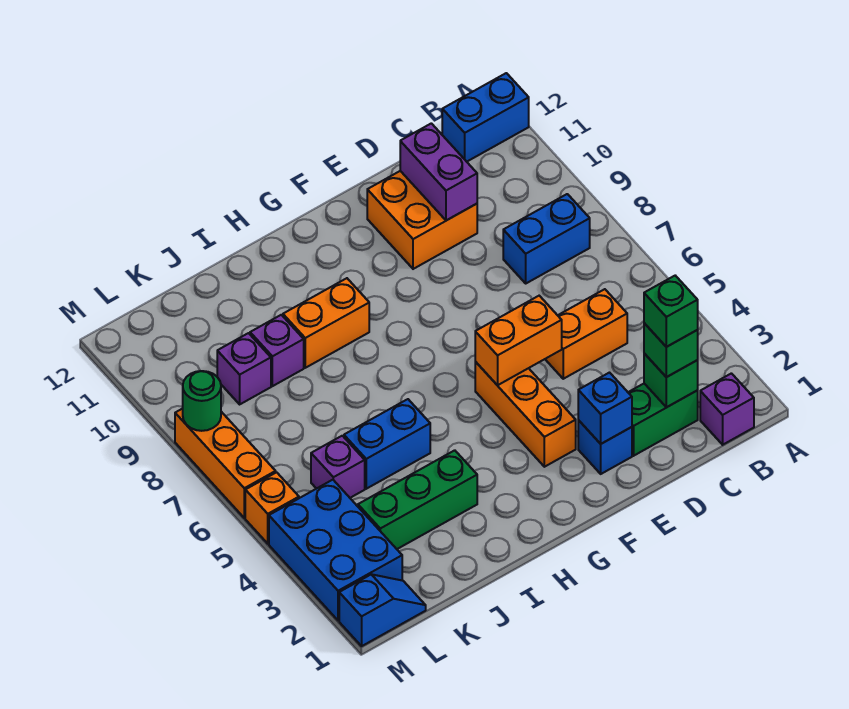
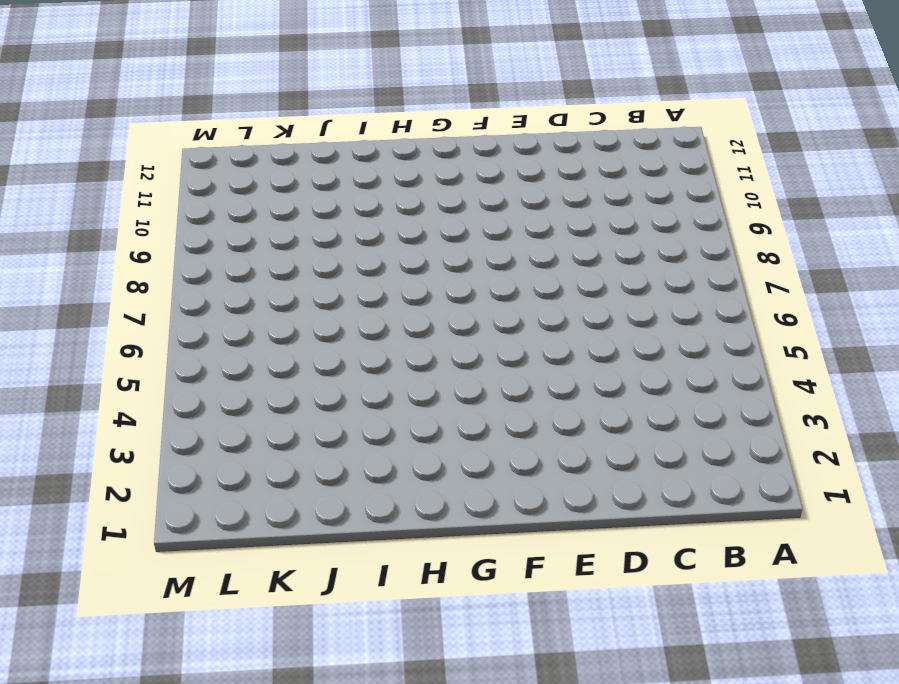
none -> blue brick A12:B12 level 1
none -> purple brick B1 level 1
none -> blue brick B8:C8 level 1

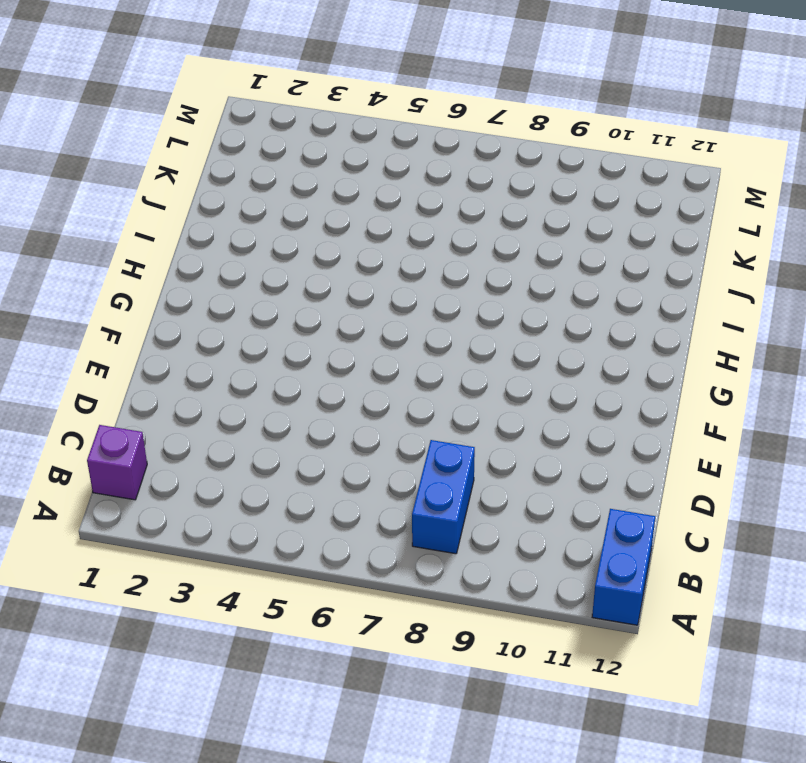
none -> green brick C2:D2 level 1
none -> orange brick C5:D5 level 1
none -> orange brick D10:E11 level 1

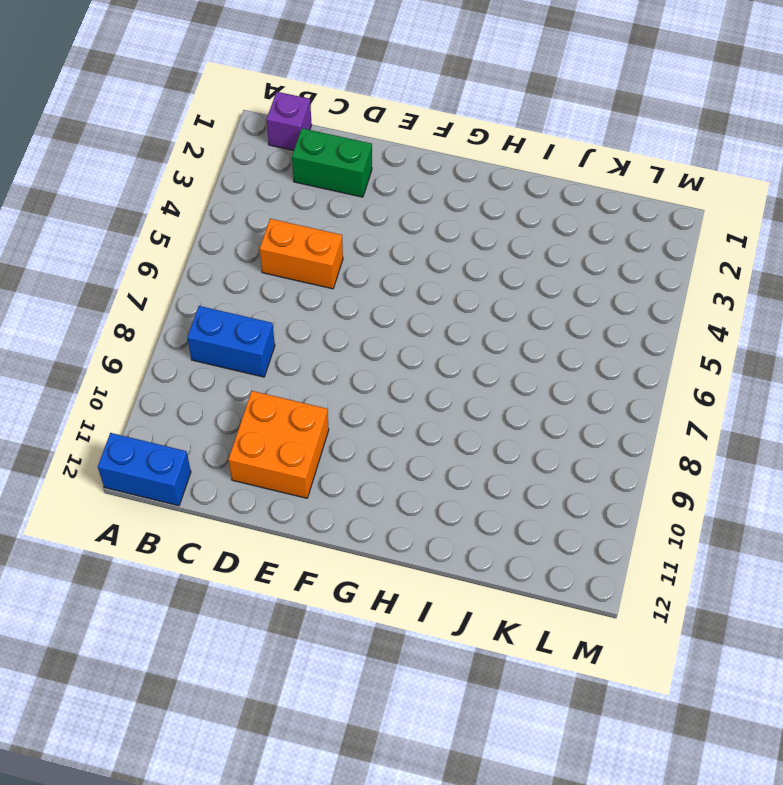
none -> blue brick E2 level 1
none -> orange brick F3:F5 level 1
none -> orange brick H9:I9 level 1

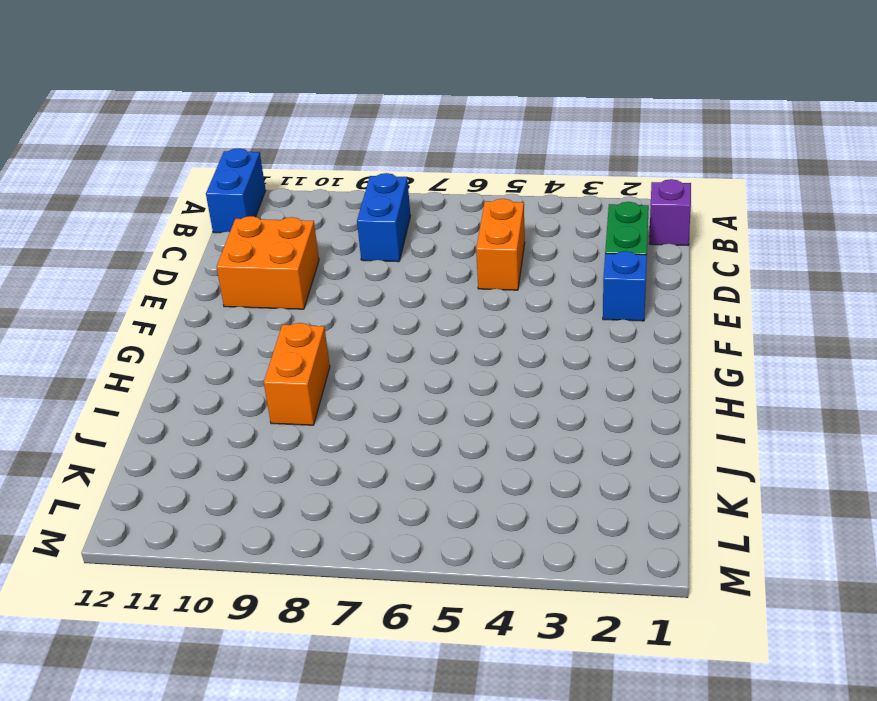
none -> orange brick F3:F5 level 1
none -> green brick I3:K3 level 1
none -> blue brick I5:J5 level 1

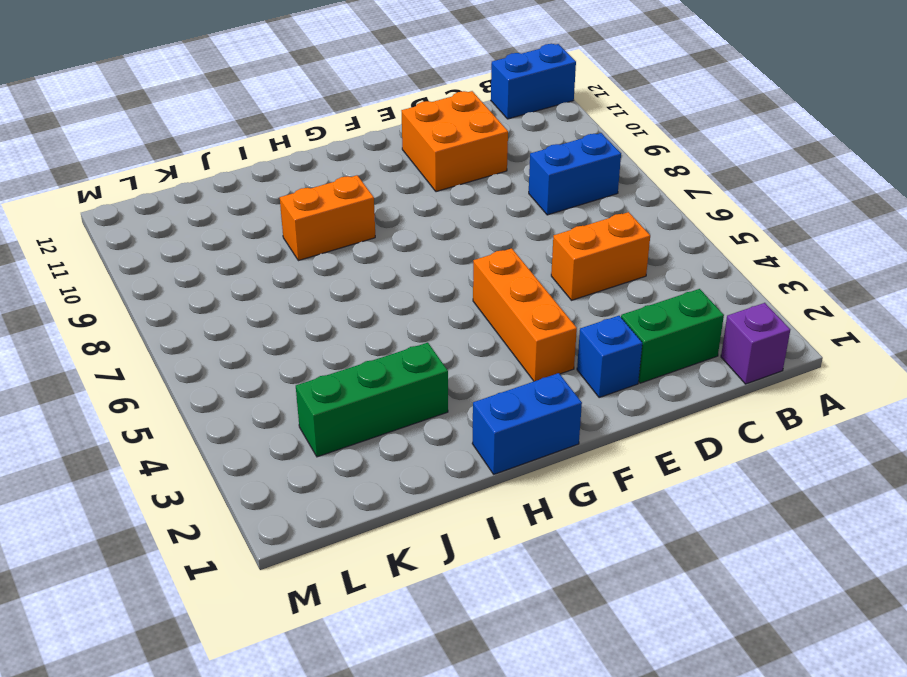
blue brick G1:H1 level 1 -> blue brick I5:J5 level 1
none -> purple brick J9 level 1
none -> purple brick K5 level 1
none -> purple brick K9 level 1

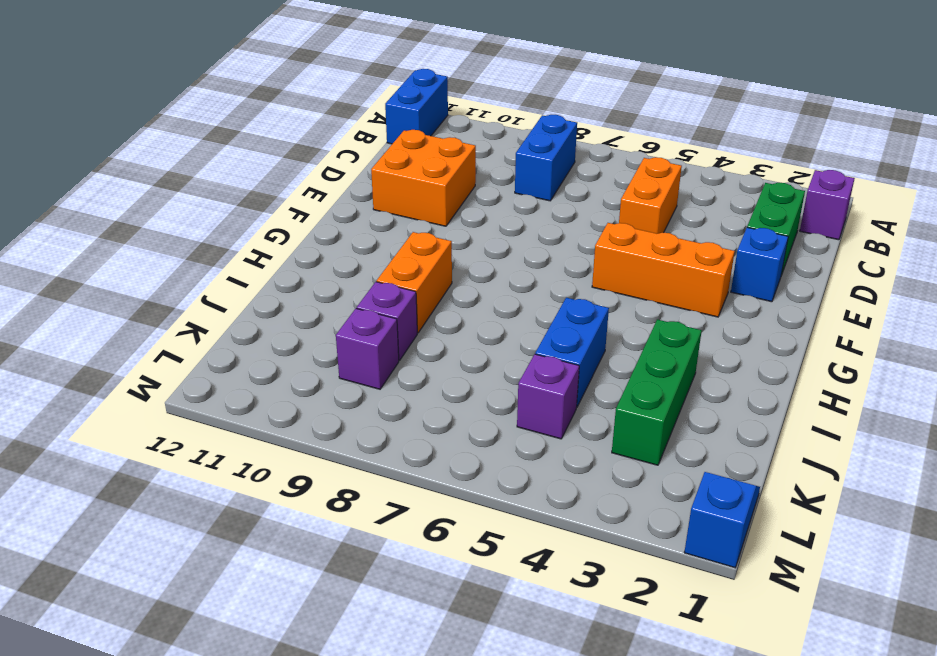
none -> blue brick L2:M4 level 1
none -> orange brick M5 level 1
none -> orange brick M6:M8 level 1

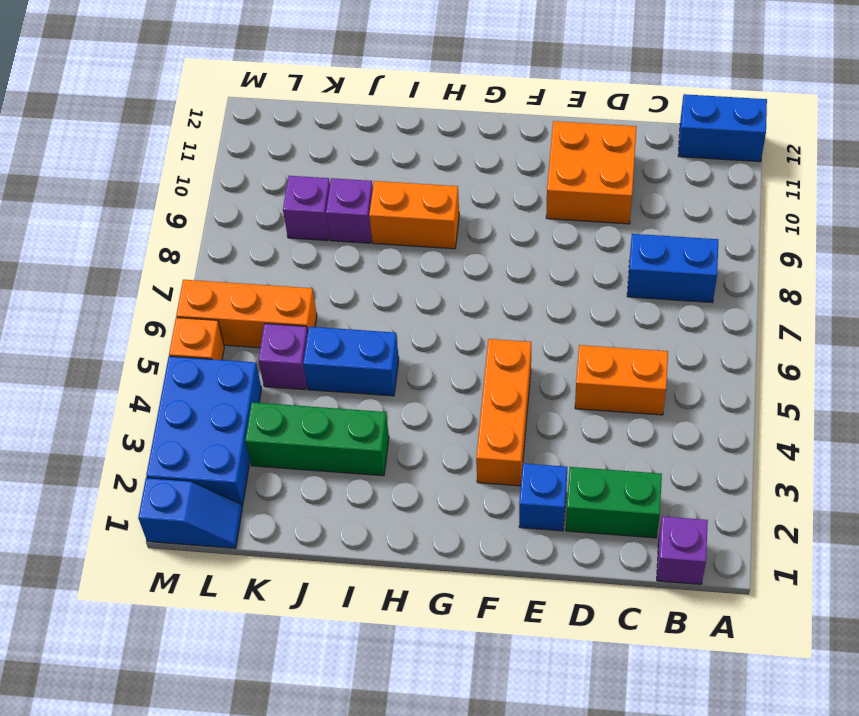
orange brick K6:M6 level 1 -> orange brick M6:M8 level 1
none -> green brick C2 level 2
none -> purple brick D10:D11 level 2
none -> blue brick E2 level 2

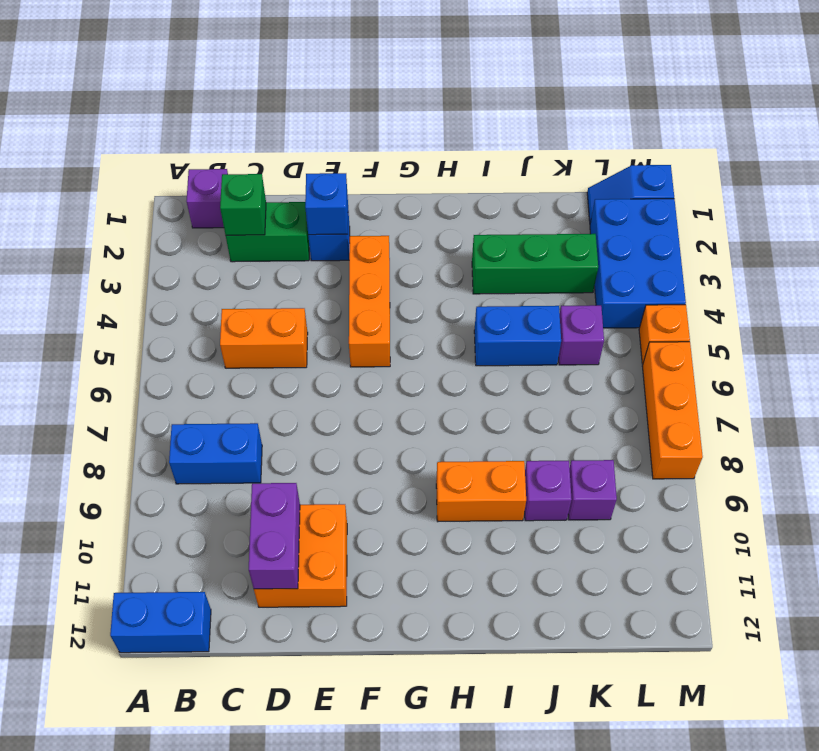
none -> orange brick E5:F5 level 2
none -> green round brick M8 level 2
none -> green brick C2 level 3

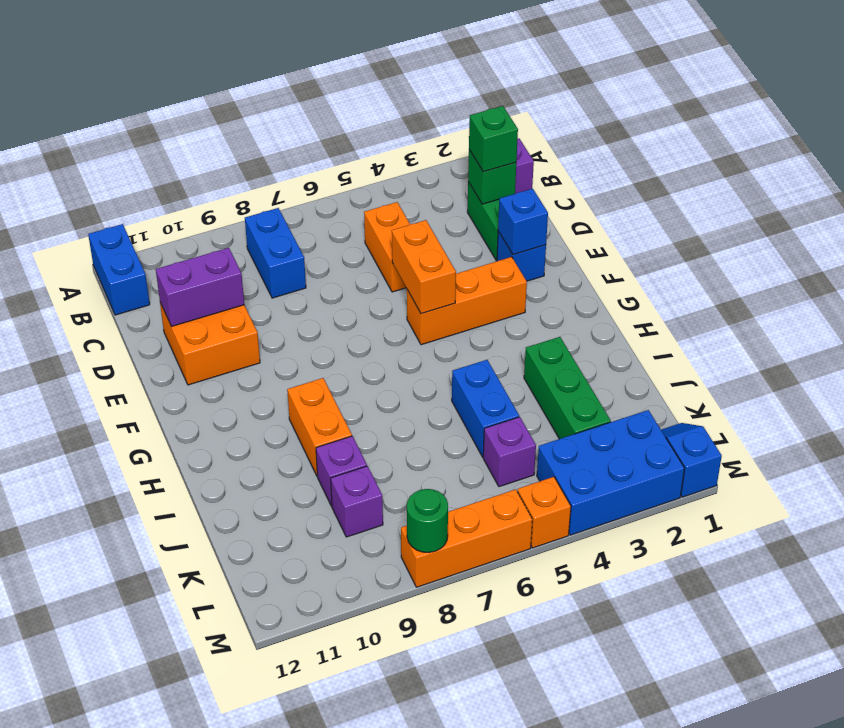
none -> green brick C2 level 4

